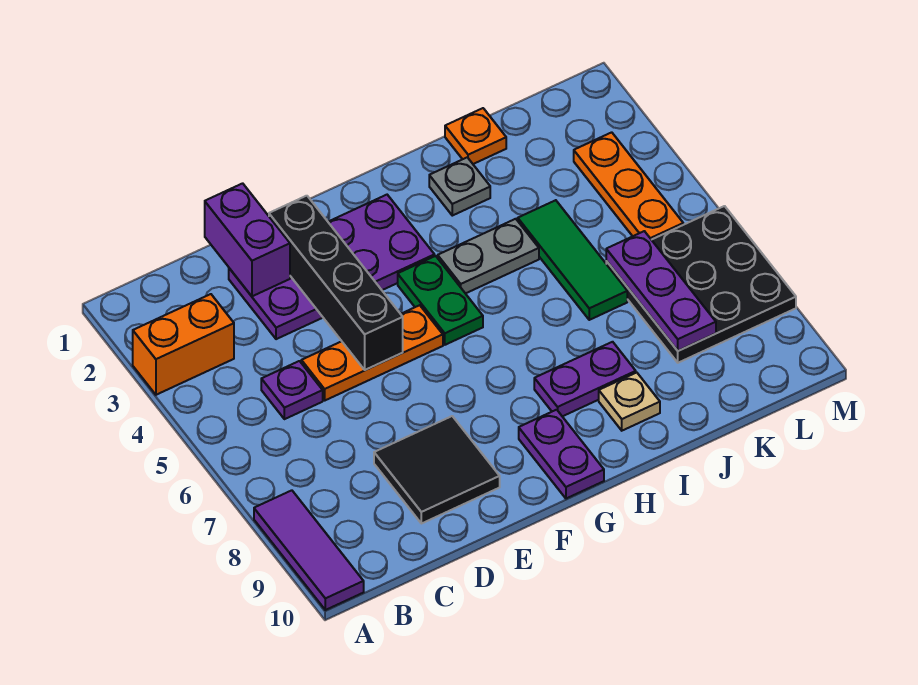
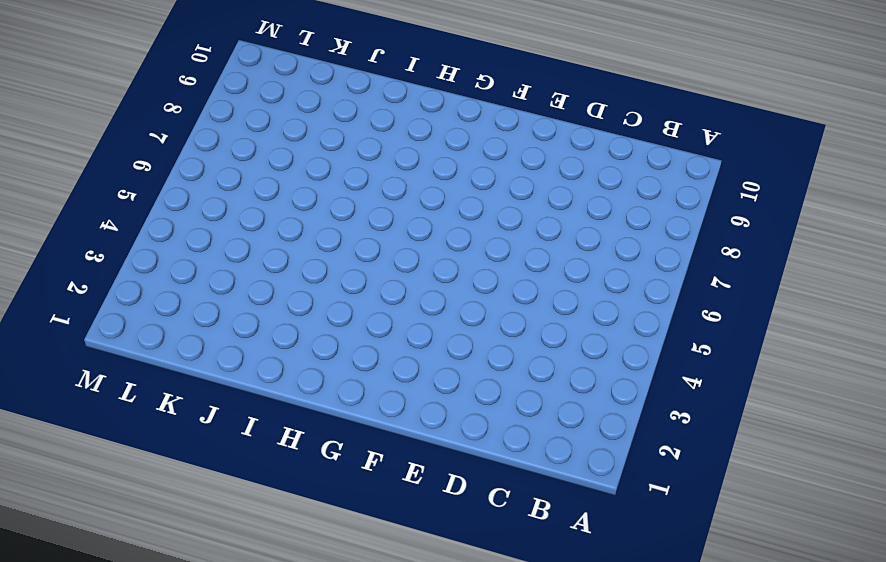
none -> orange brick A3:B3 level 1
none -> purple tile A8:A10 level 1
none -> purple plate C5 level 1

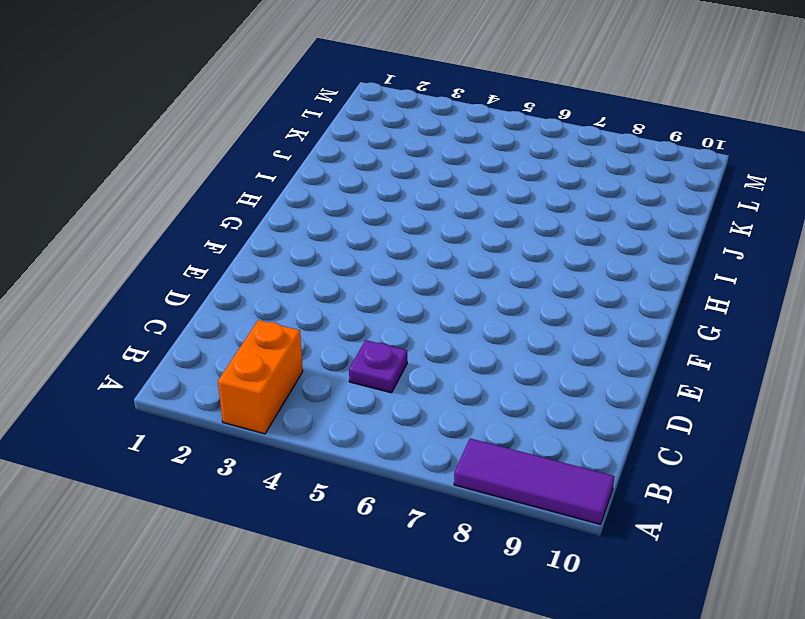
none -> purple plate D2:G3 level 1
none -> orange plate D5:F5 level 1
none -> black tile D8:E9 level 1

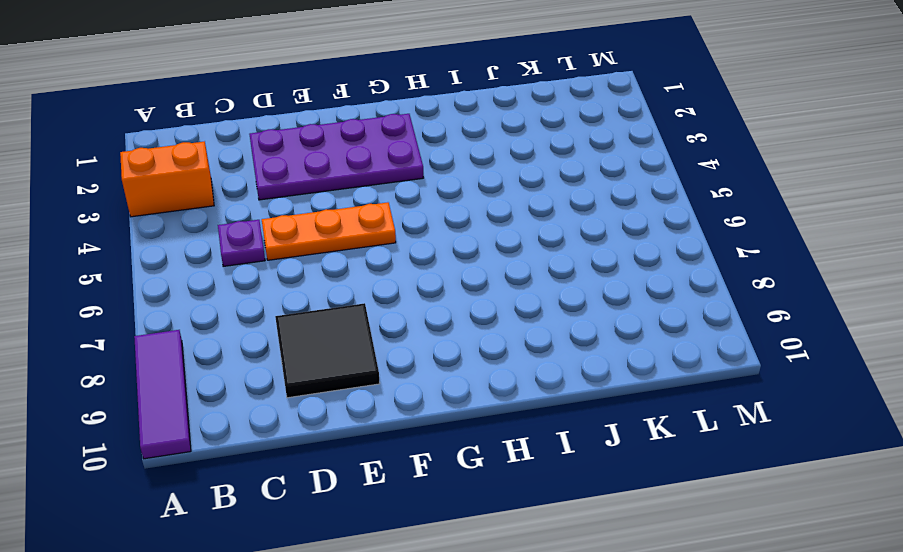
none -> green plate G4:G5 level 1
none -> purple plate G9:G10 level 1
none -> grey plate H4:I4 level 1

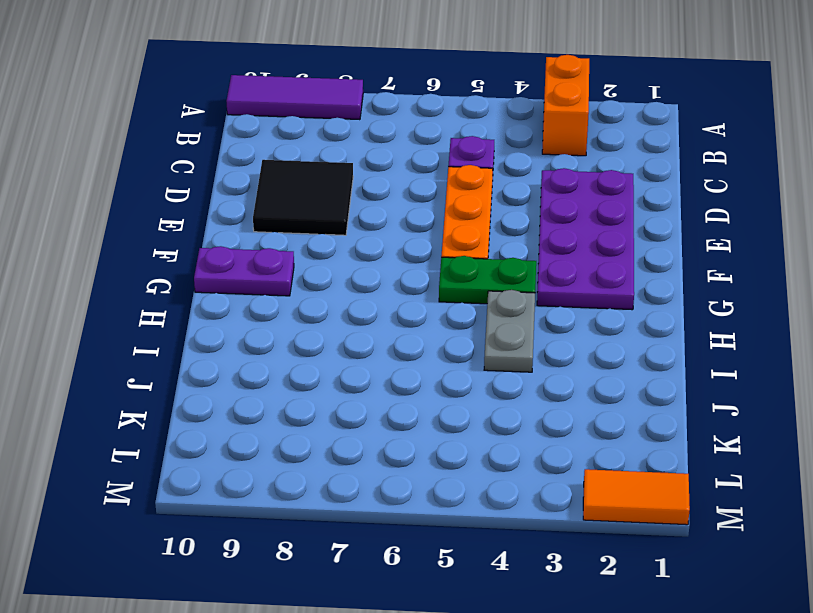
orange tile M1:M2 level 1 -> none
none -> purple plate H8:I8 level 1
none -> grey plate I2 level 1
none -> tan plate I9 level 1

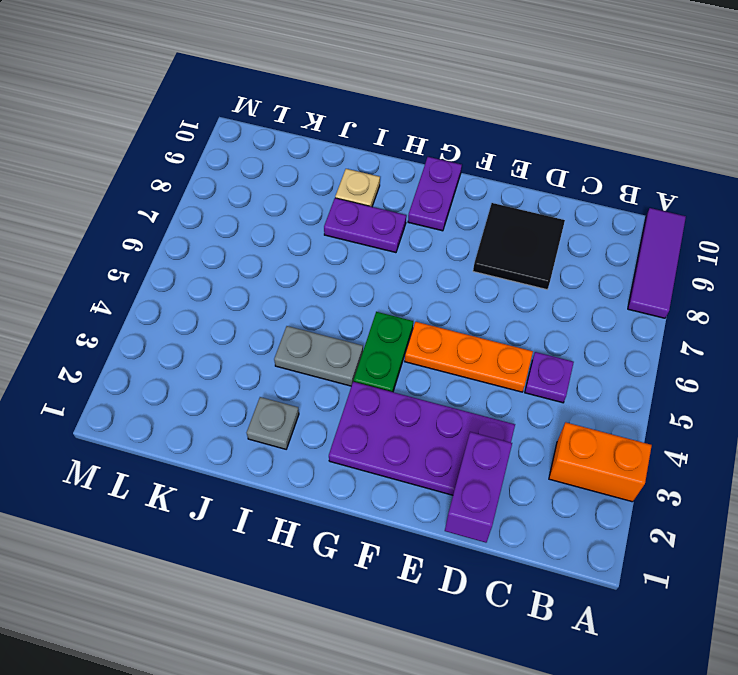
none -> orange plate J1 level 1
none -> green tile J4:J6 level 1
none -> black plate K6:M8 level 1

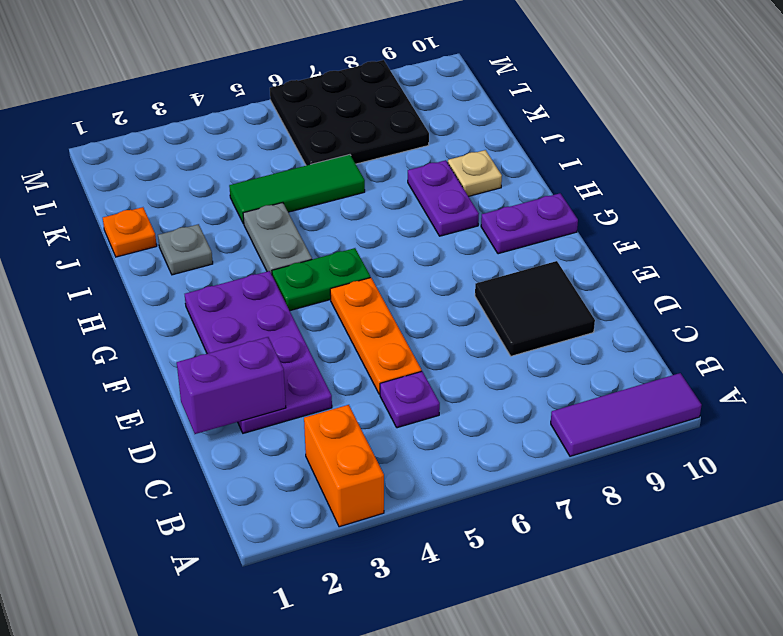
none -> orange plate L3:L5 level 1
none -> black brick E2:E5 level 2
none -> purple plate K6:K8 level 2

